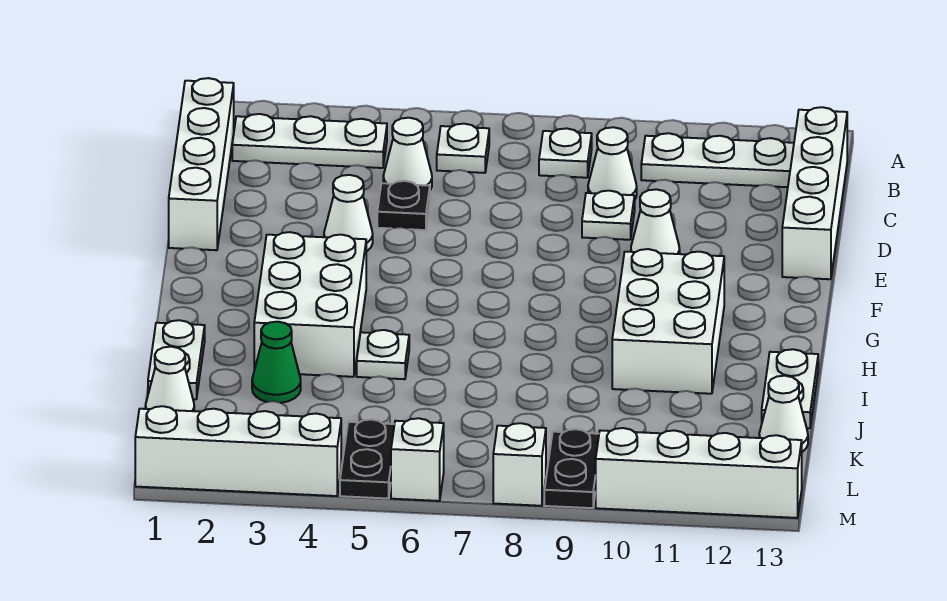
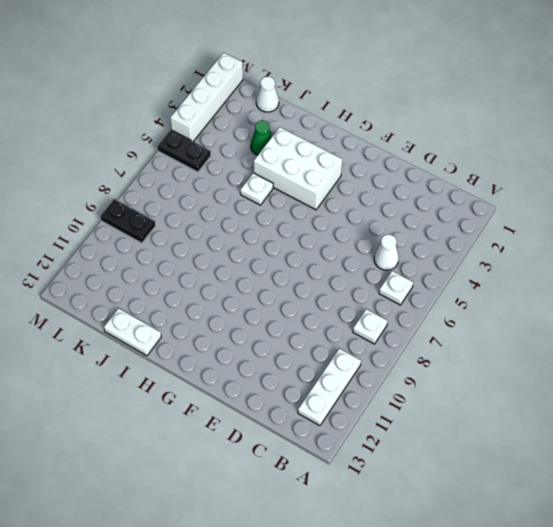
none -> white brick B1:E1 level 1
none -> white plate B2:B4 level 1
none -> white brick B13:E13 level 1

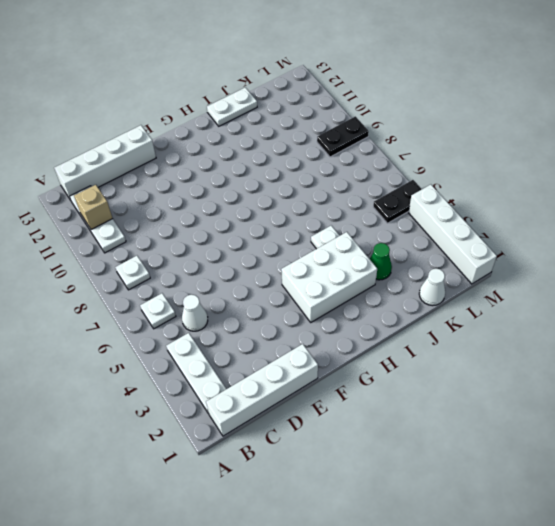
tan brick B11 level 2 -> none
none -> white cone C9 level 1
none -> black plate D5 level 1
none -> white plate D9 level 1

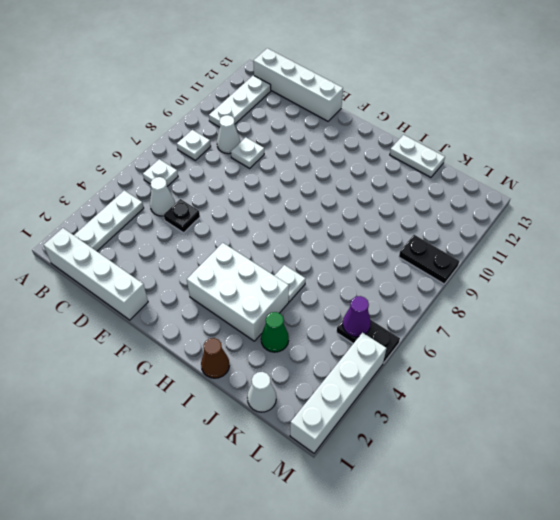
brown cone I1 level 1 -> white plate I1:J1 level 1
purple cone L5 level 2 -> none
none -> white cone E4 level 1
none -> white cone E10 level 1
none -> white brick G10:I11 level 1

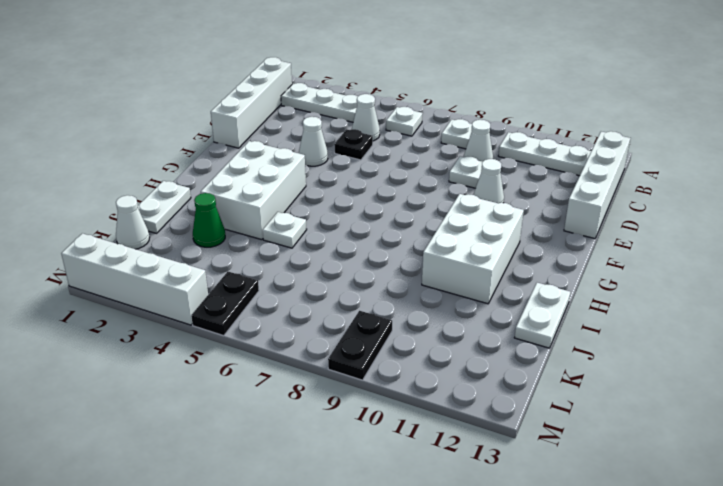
none -> white cone K13 level 1
none -> white brick M6 level 1
none -> white brick M8 level 1

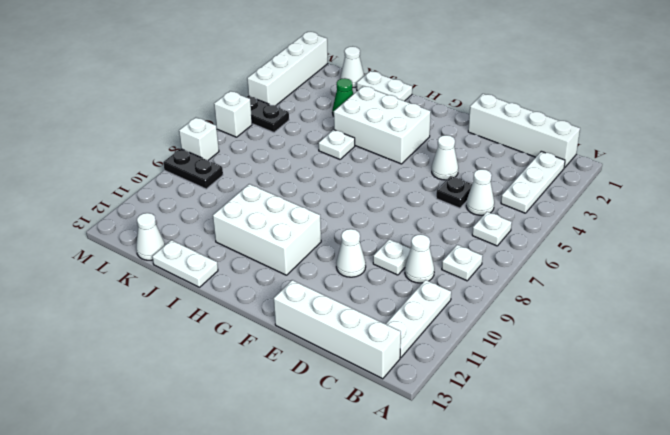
none -> white brick M10:M13 level 1

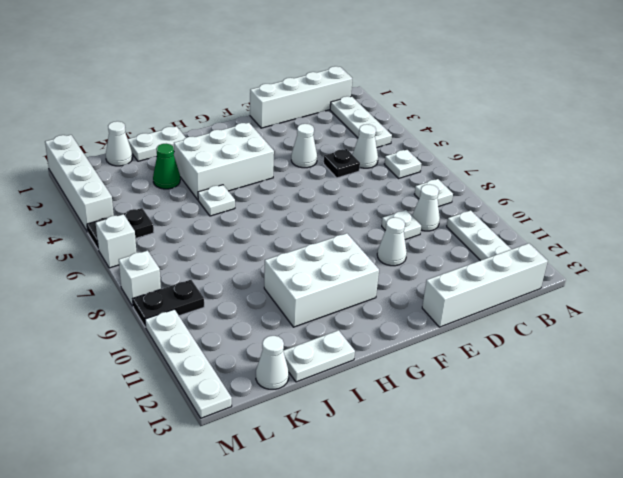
white plate M10:M13 level 1 -> white brick M10:M13 level 1

